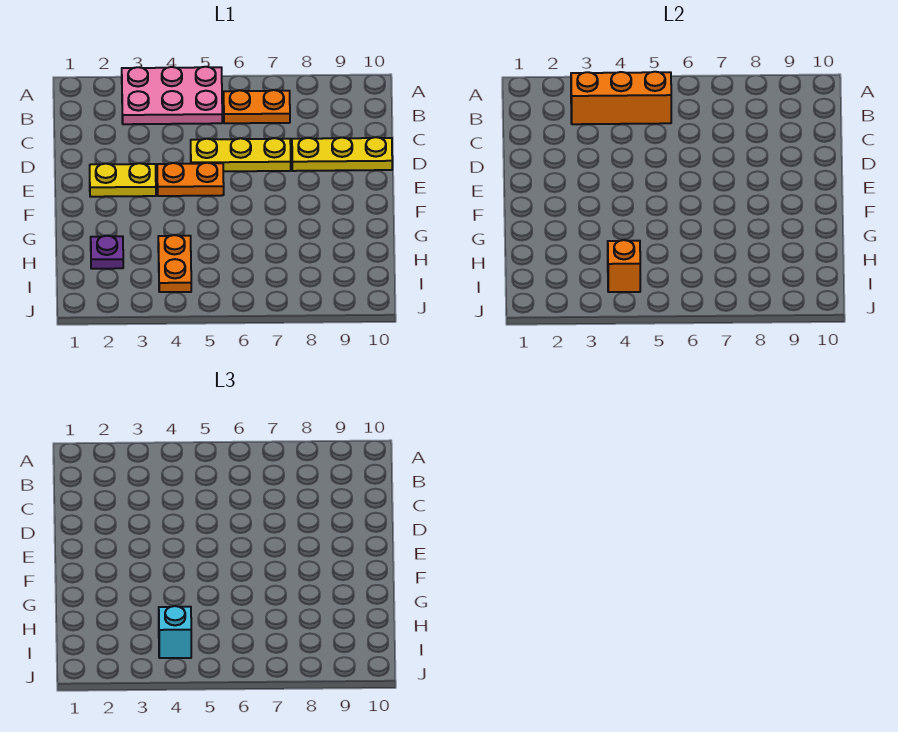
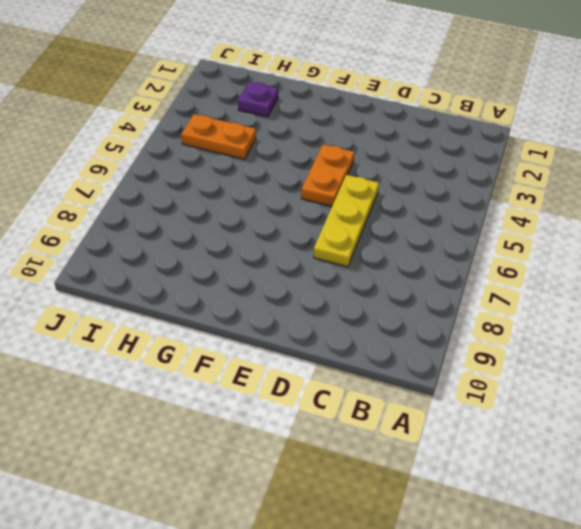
none -> pink plate A3:B5 level 1
none -> orange plate B6:B7 level 1

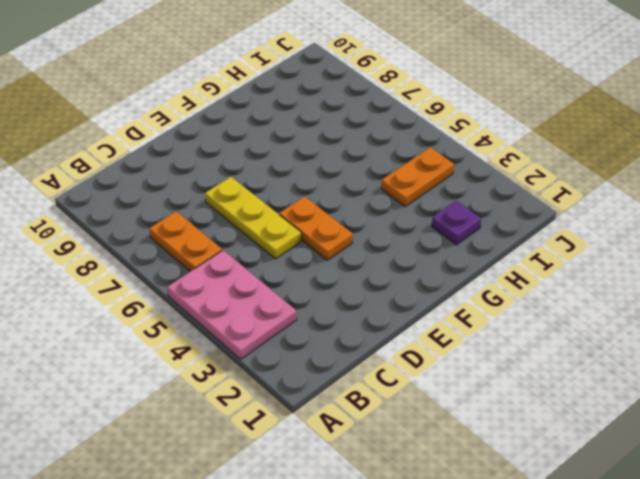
none -> yellow plate D8:D10 level 1
none -> yellow plate E2:E3 level 1

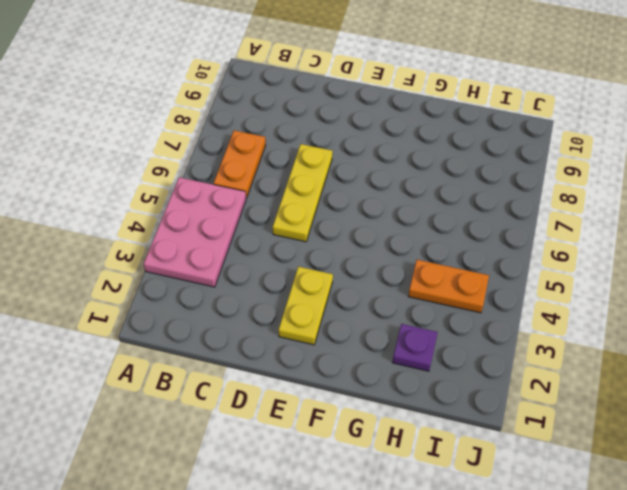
none -> yellow plate D8:D10 level 1
none -> orange plate E4:E5 level 1

